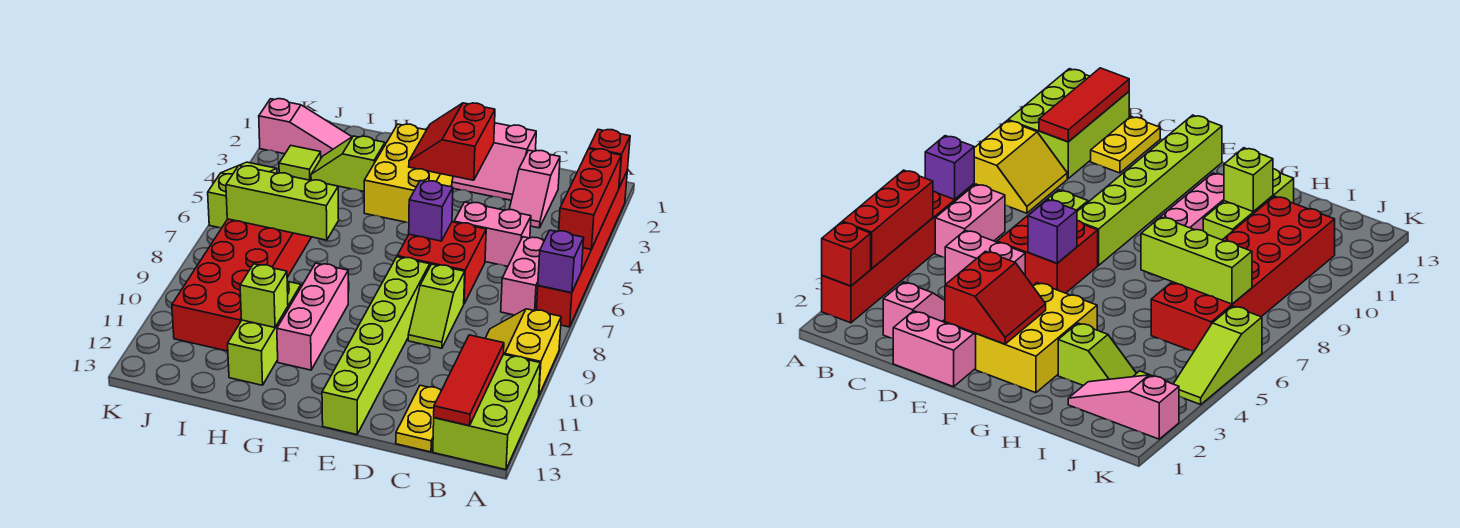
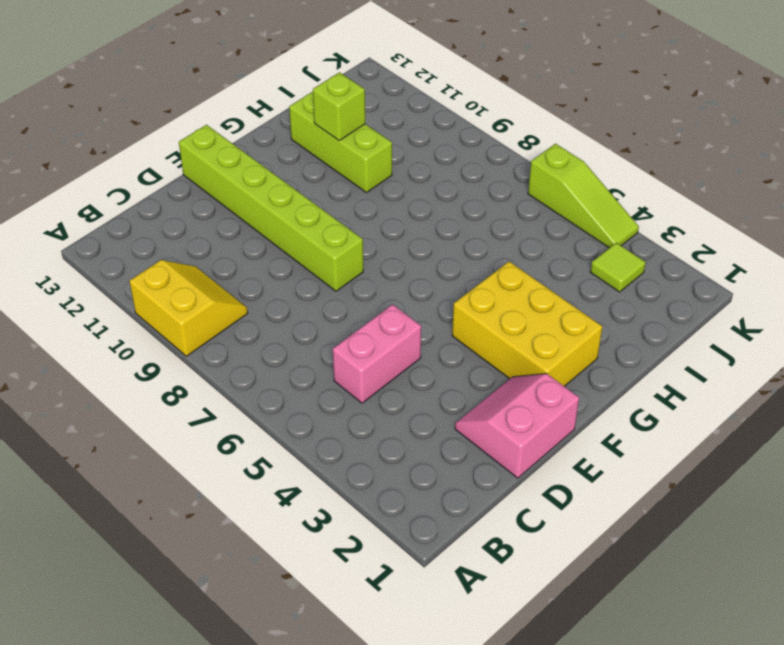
none -> red brick A2:A7 level 1
none -> lime brick A11:B13 level 1
none -> pink brick B6:B7 level 1

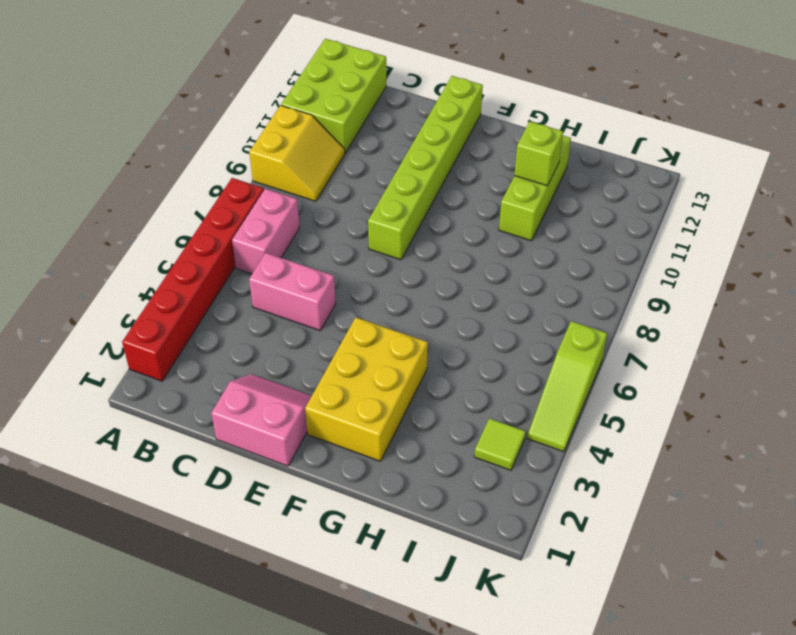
none -> pink slope C2:C3 level 1 top 2
none -> yellow plate C12:C13 level 1
none -> red brick D6:E7 level 1

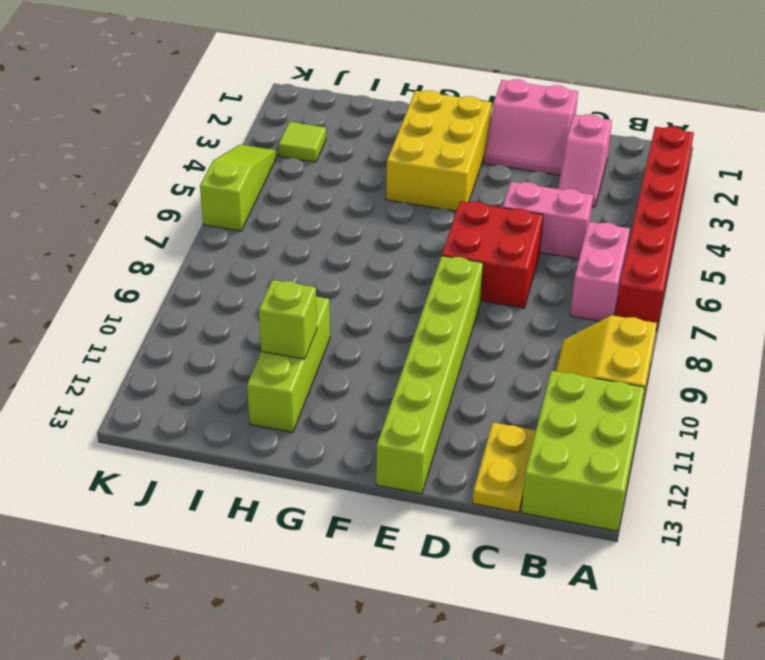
none -> lime slope D8:D9 level 1 top 8
none -> pink brick G9:G11 level 1
none -> lime slope H3:I3 level 1 top H

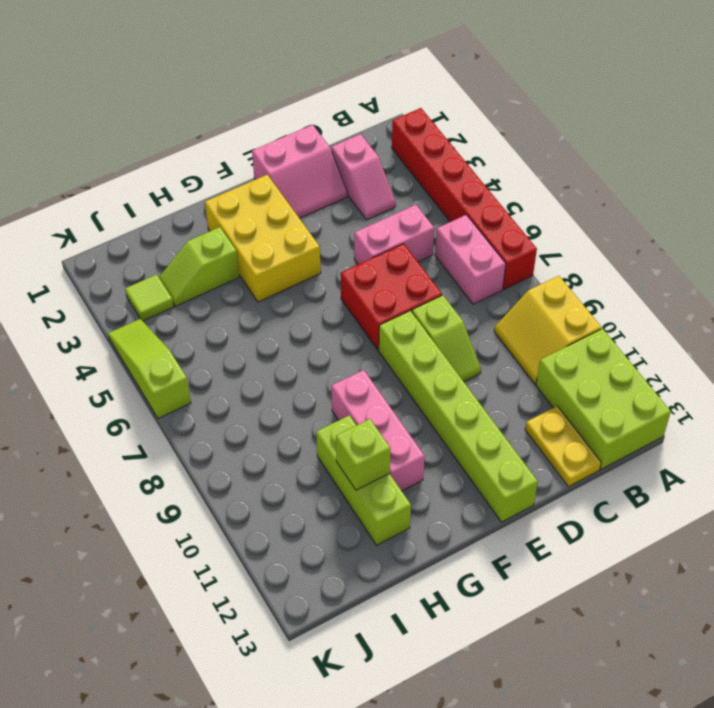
none -> pink slope I2:K2 level 1 top K
none -> red brick I6:J11 level 1
none -> red brick A2 level 2

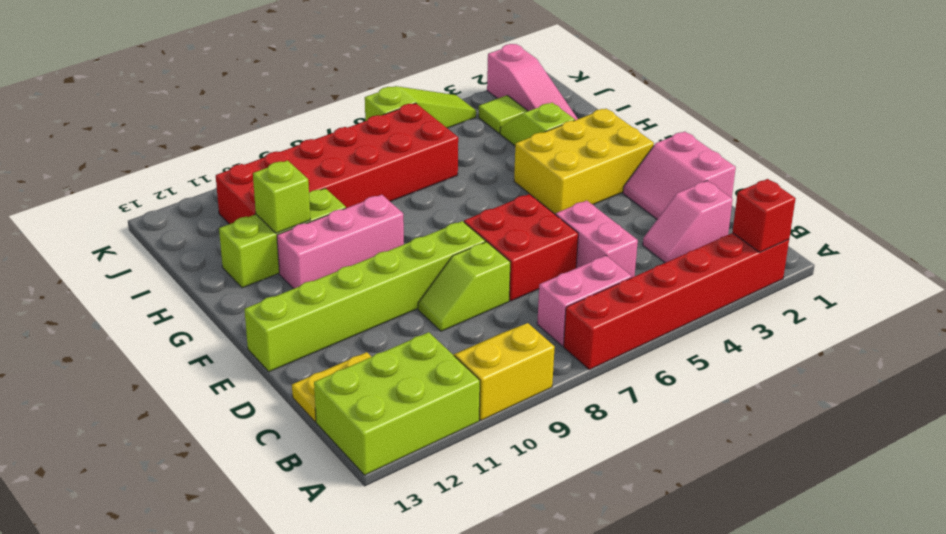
none -> red brick A3:A5 level 2
none -> purple brick A7 level 2
none -> red tile B11:B13 level 2

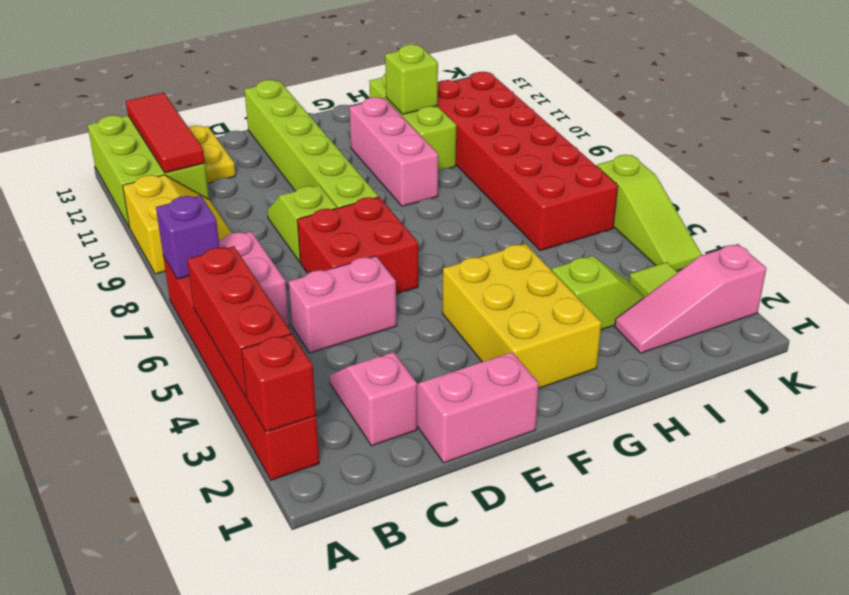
none -> red slope E2:F3 level 2 top E
none -> purple brick E6 level 2
none -> lime brick H7:J7 level 2

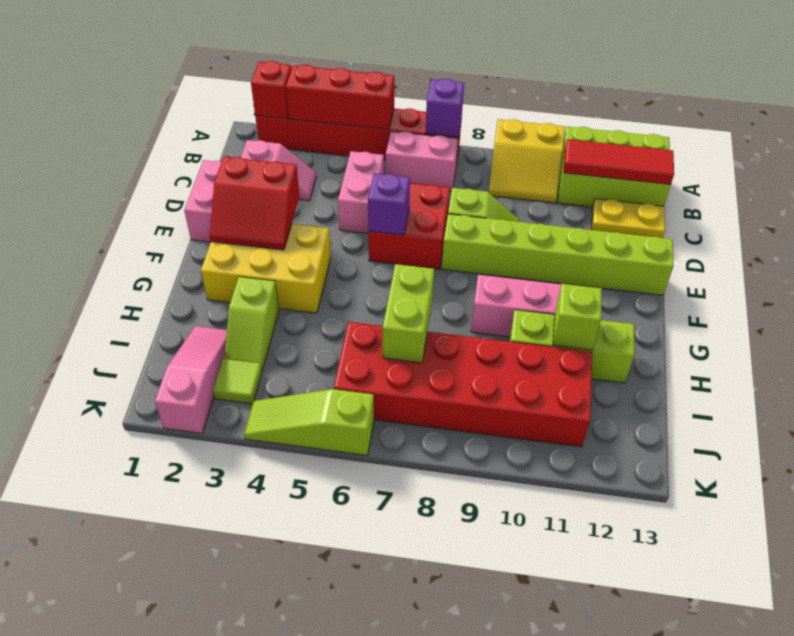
lime brick H7:I7 level 2 -> lime brick H7:J7 level 2

